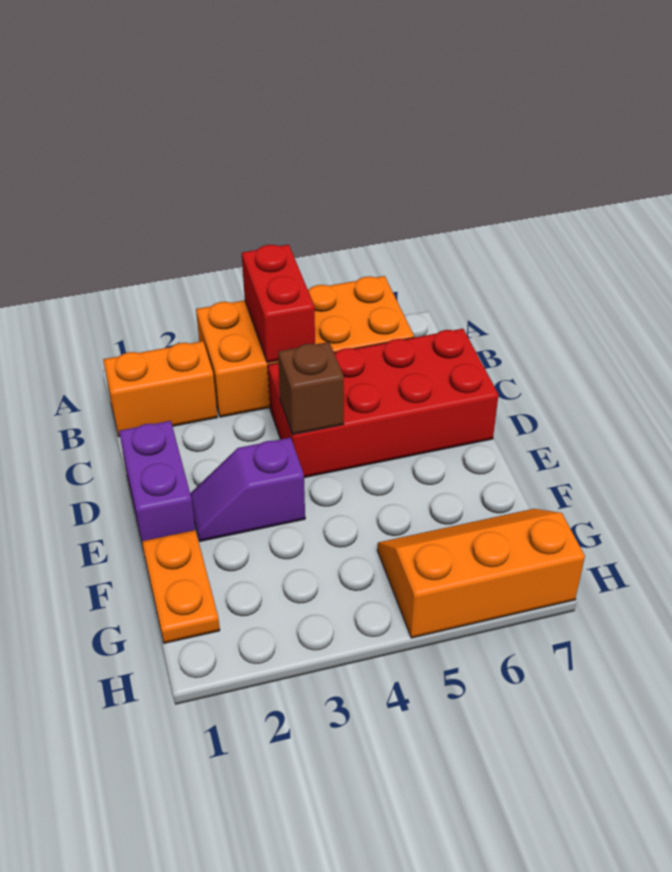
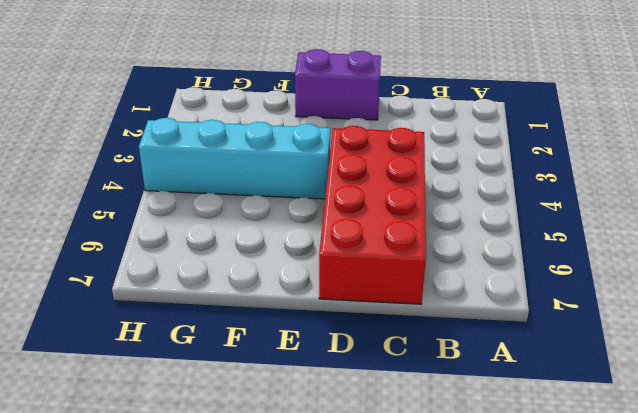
cyan brick E4:H4 level 1 -> none
none -> orange brick A3:B6 level 1
none -> orange brick B1:B2 level 1

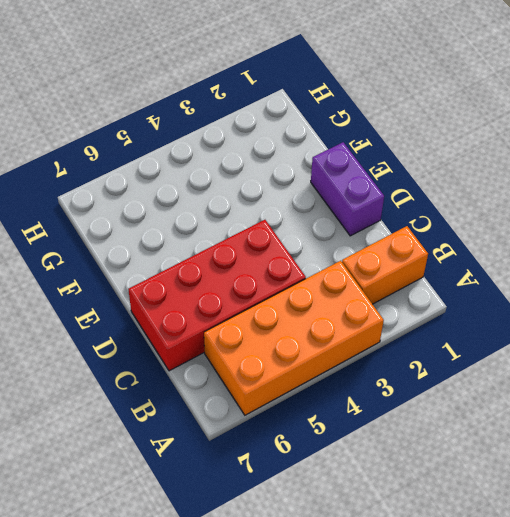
none -> purple slope E2:E3 level 1 top 3
none -> orange plate F1:G1 level 1

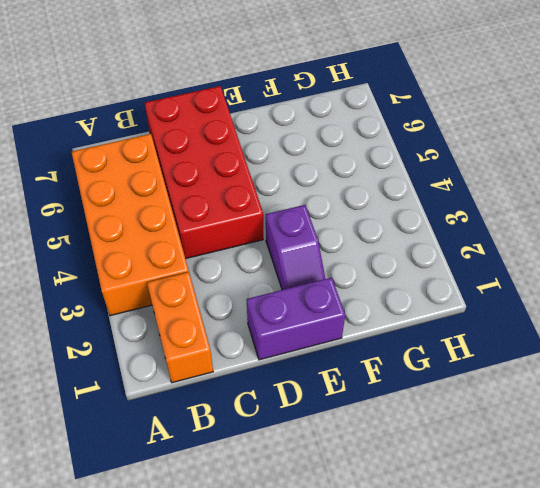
none -> orange plate F1:G1 level 1
none -> orange slope G5:H7 level 1 top H

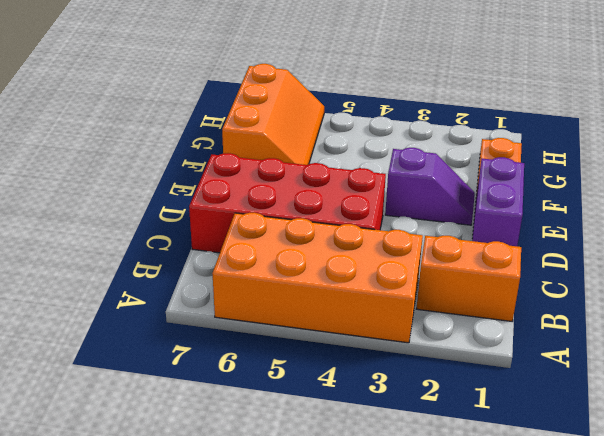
orange slope F6:H7 level 1 top 7 -> orange slope G5:H7 level 1 top H
none -> red brick A4:B4 level 2
none -> brown brick D4 level 2

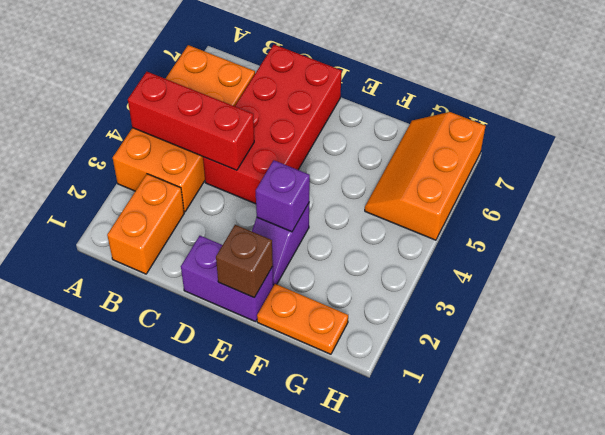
red brick A4:C4 level 2 -> red brick A4:B4 level 2
brown brick E1 level 2 -> brown brick D4 level 2
purple brick E3 level 2 -> none

